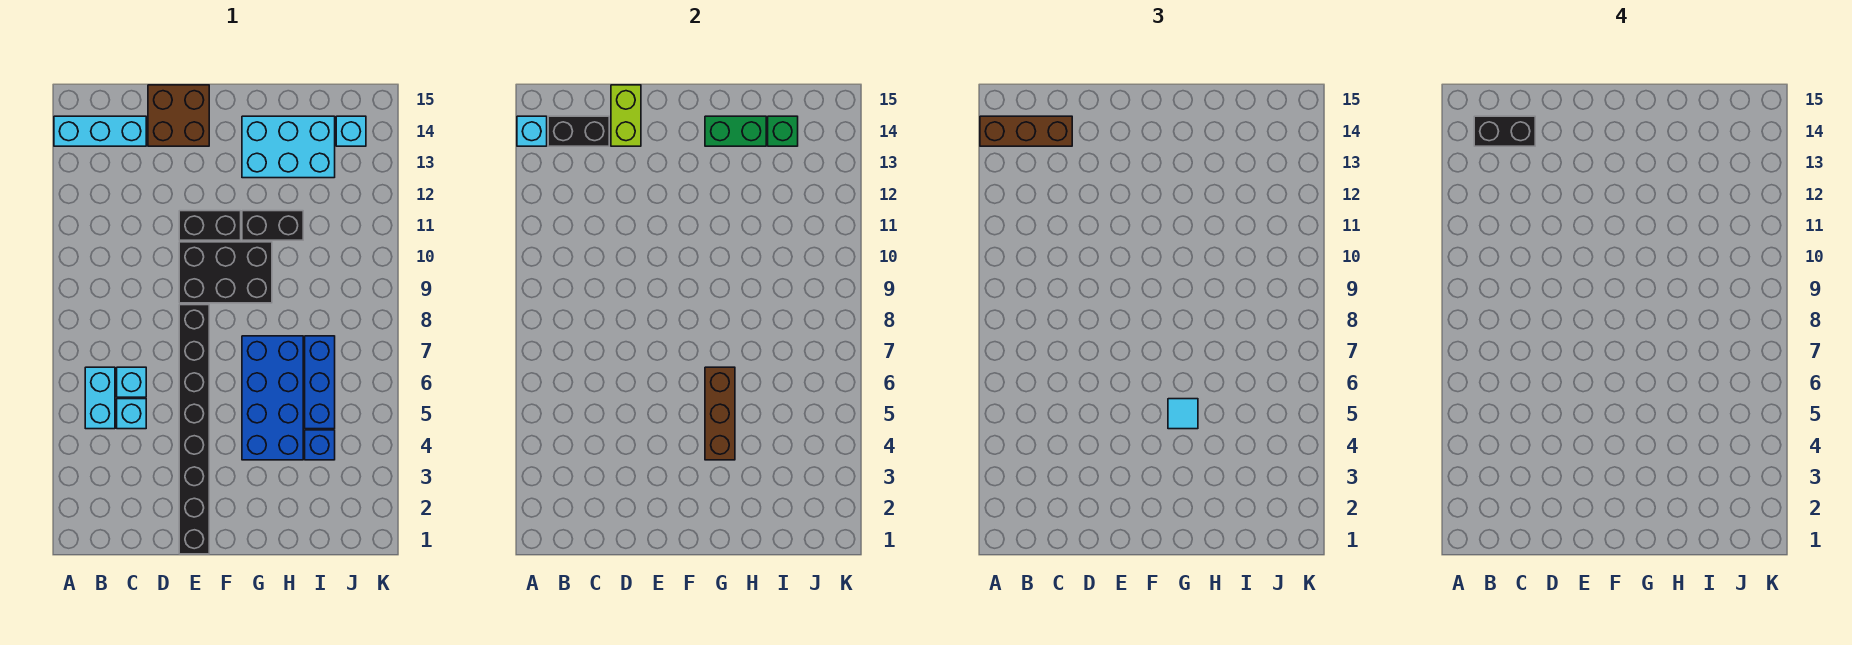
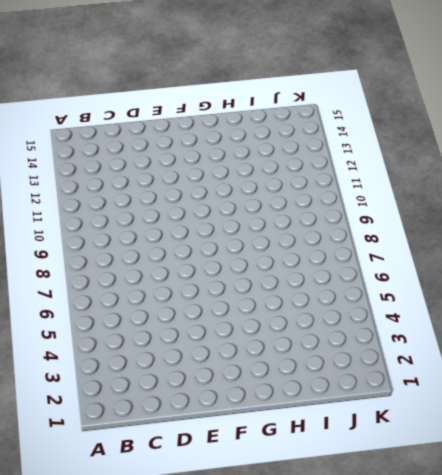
none -> cyan brick A14:C14 level 1
none -> cyan brick B5:B6 level 1
none -> cyan brick C5 level 1

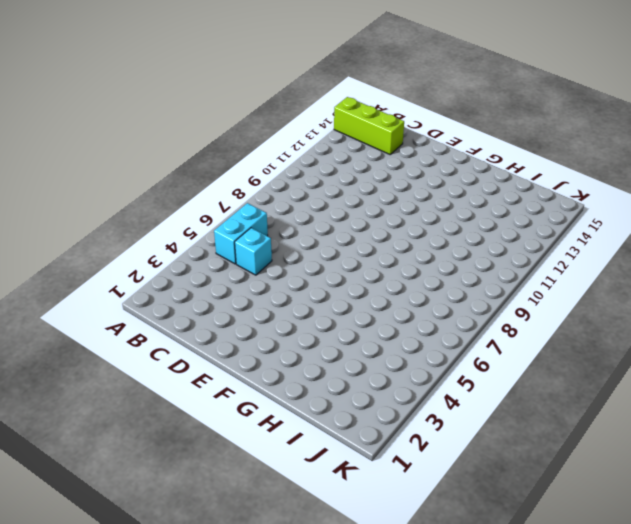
lime brick A14:C14 level 1 -> cyan brick A14:C14 level 1
none -> cyan brick C6 level 1
none -> brown brick D14:E15 level 1
none -> black brick E1:E8 level 1

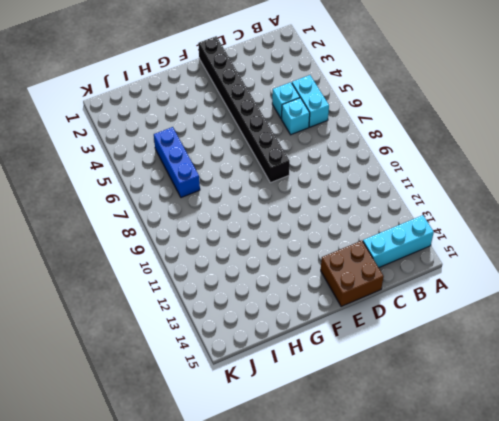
none -> black brick E9:G10 level 1
none -> black brick E11:F11 level 1
none -> blue brick G4:H7 level 1

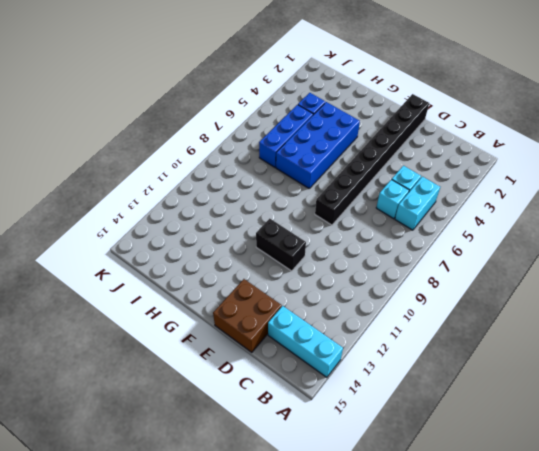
none -> black brick E9:G10 level 1
none -> black brick G11:H11 level 1
none -> cyan brick G13:I14 level 1

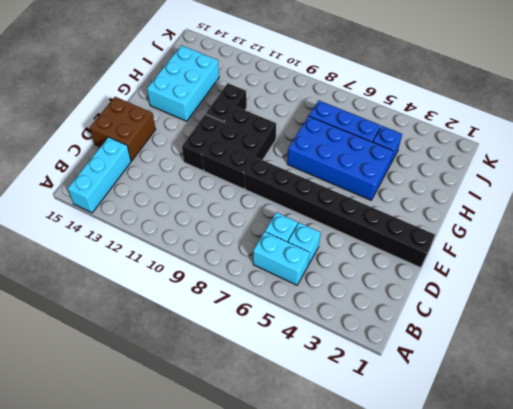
none -> cyan brick J14 level 1
none -> cyan brick A14 level 2
none -> black brick B14:C14 level 2

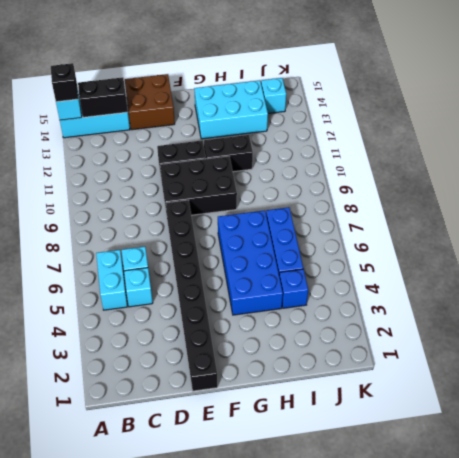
black brick A14 level 3 -> brown brick A14:C14 level 3
none -> lime brick D14:D15 level 2
none -> brown brick G4:G6 level 2
none -> green brick G14:H14 level 2

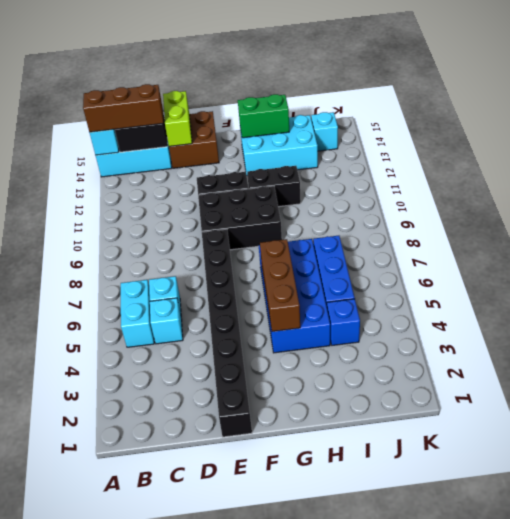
none -> green brick I14 level 2
none -> cyan tile G5 level 3
none -> black brick B14:C14 level 4

